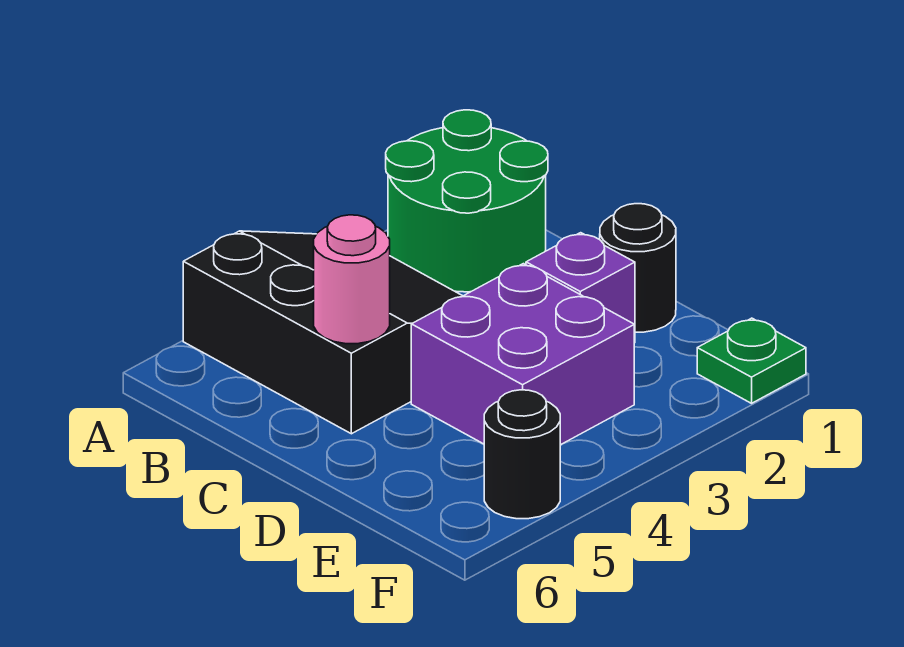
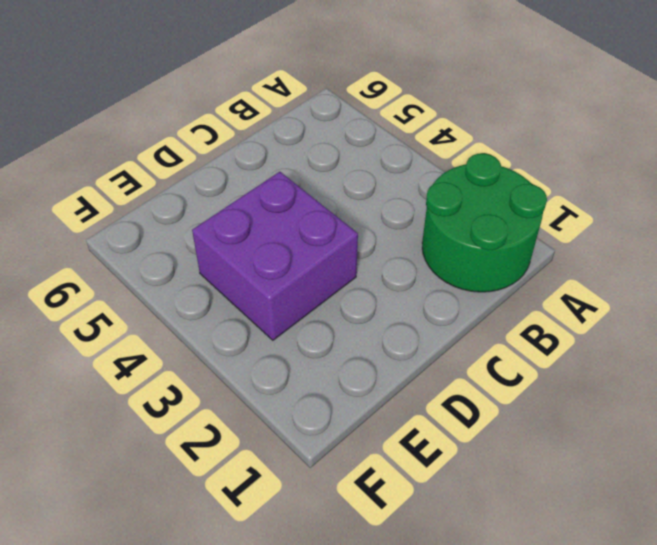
none -> black slope A3:C5 level 1 top 5
none -> black round brick D1 level 1

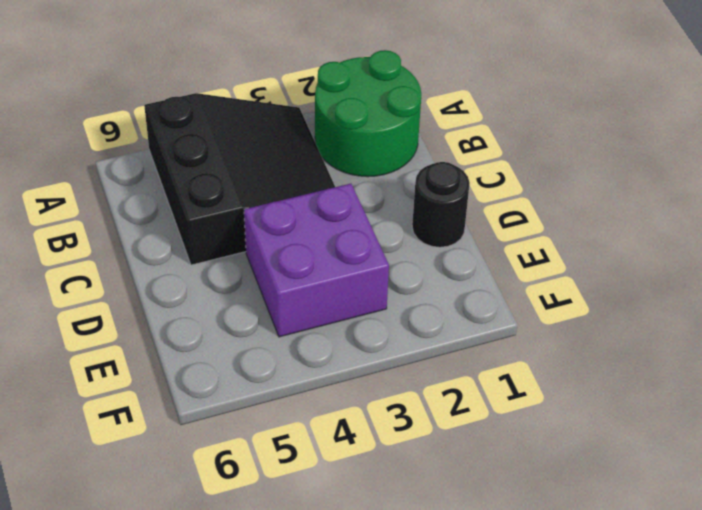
none -> purple brick D2 level 1
none -> green plate F1 level 1

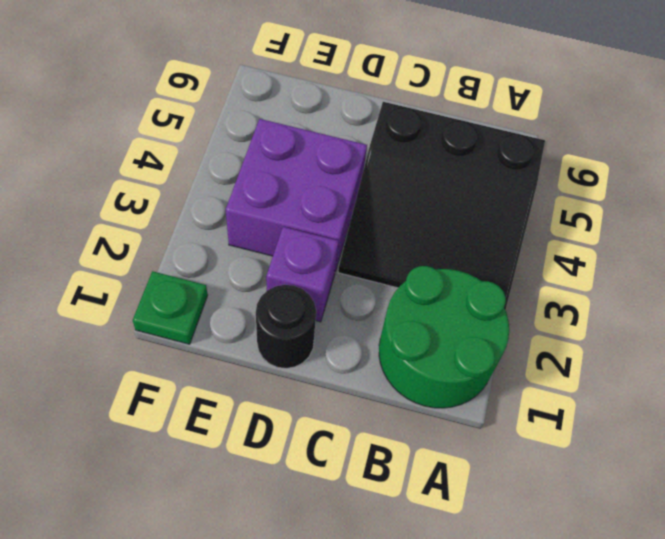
none -> black round brick F5 level 1
none -> pink round brick C5 level 2

